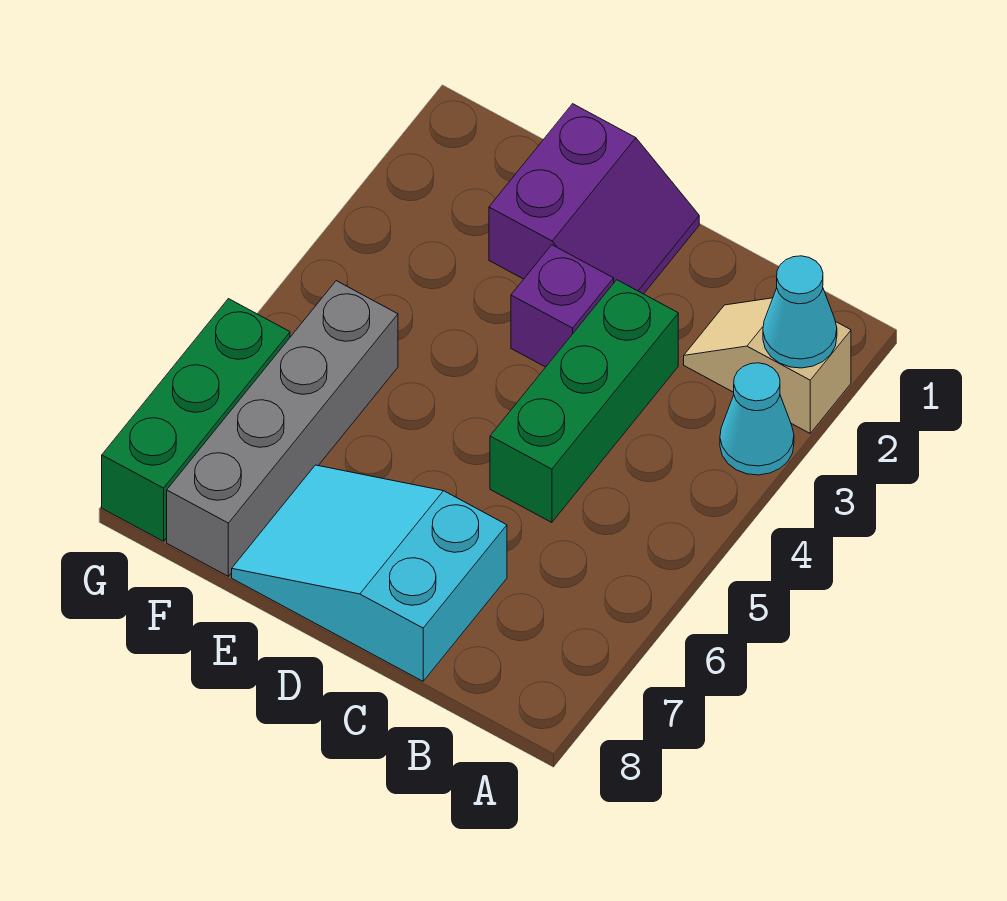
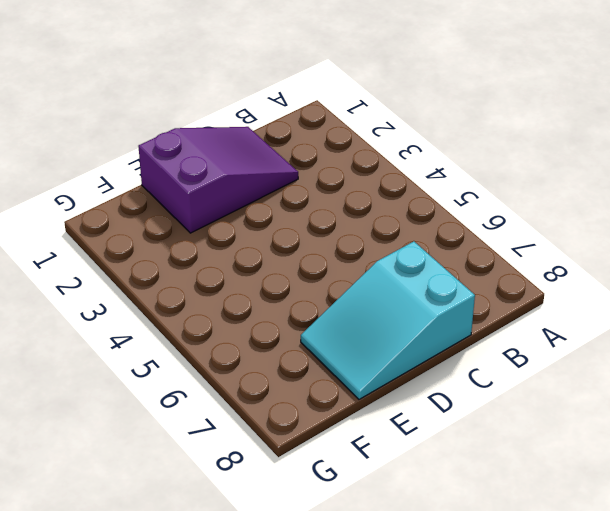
purple slope C1:E2 level 1 top E -> purple slope D1:E2 level 1 top E
none -> tan slope A2:B2 level 1 top A
none -> cyan cone A3 level 1

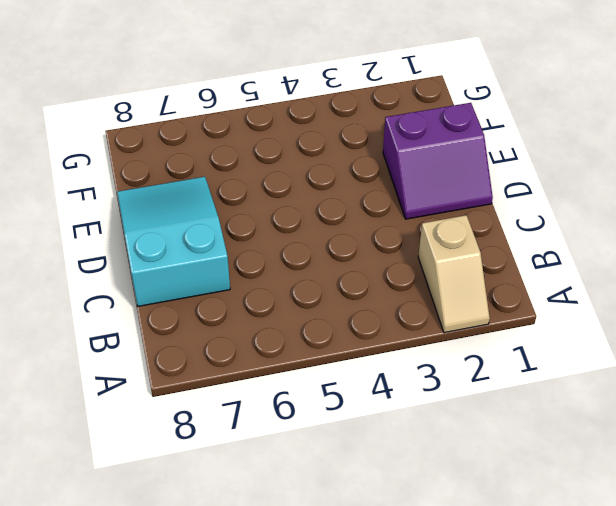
tan slope A2:B2 level 1 top B -> tan slope A2:B2 level 1 top A
none -> cyan cone A3 level 1
none -> green brick C3:C5 level 1

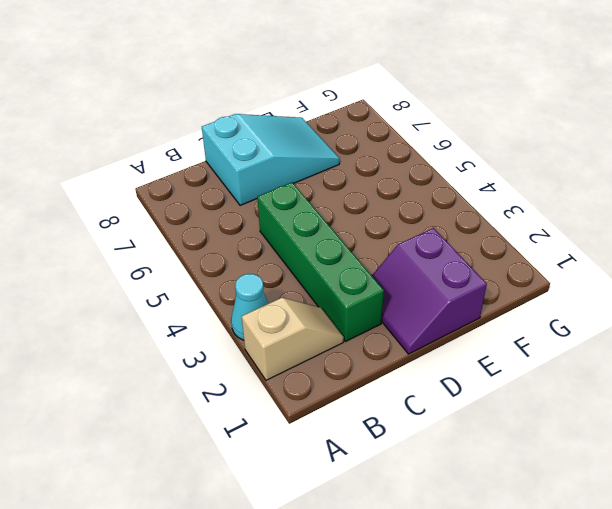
green brick C2:C5 level 1 -> green brick C3:C5 level 1
none -> purple brick D3 level 1
none -> grey brick F5:F8 level 1

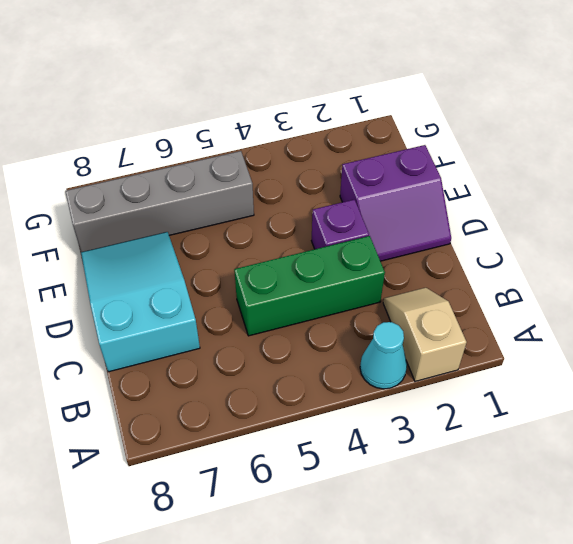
none -> green brick G6:G8 level 1
none -> cyan cone A2 level 2

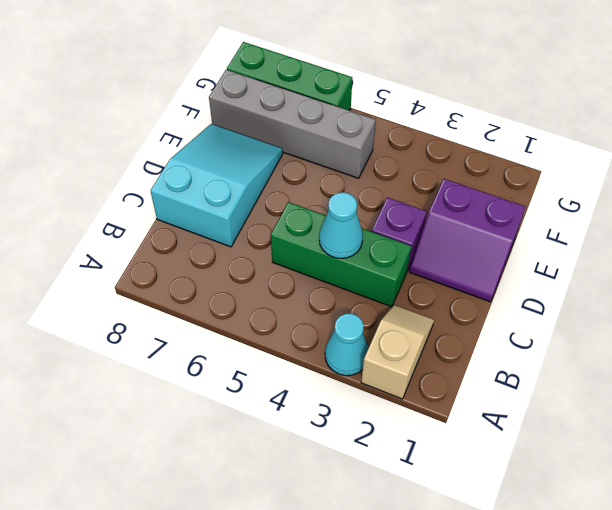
cyan cone C4 level 2 -> cyan cone A2 level 2

